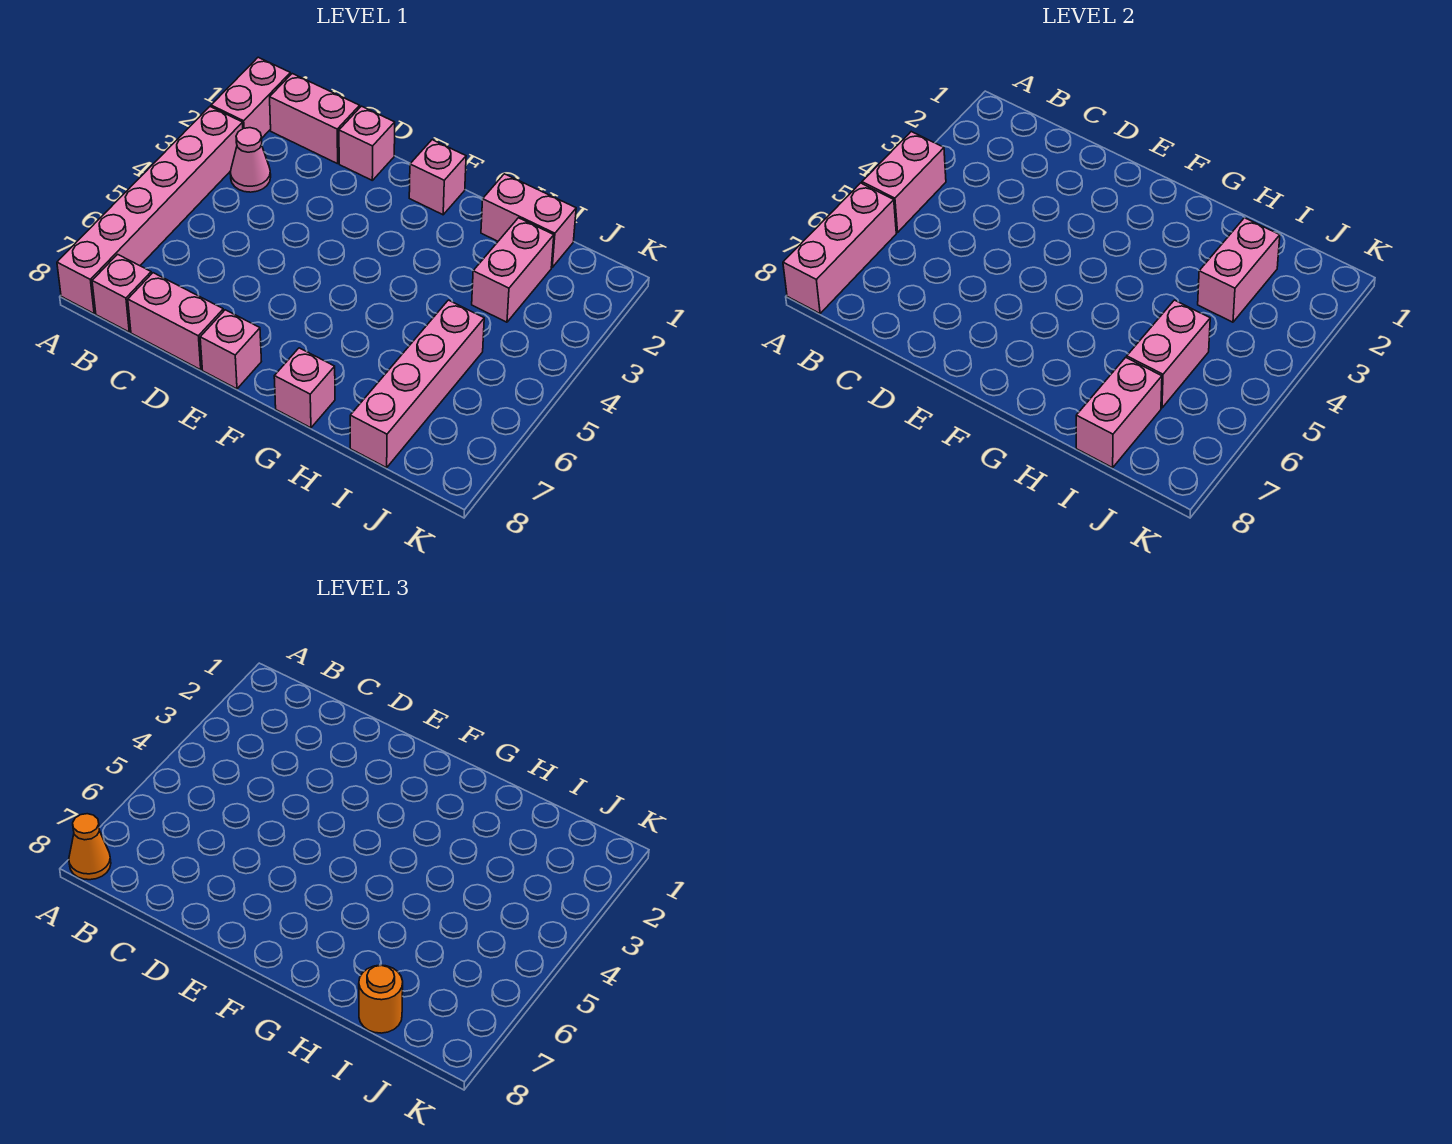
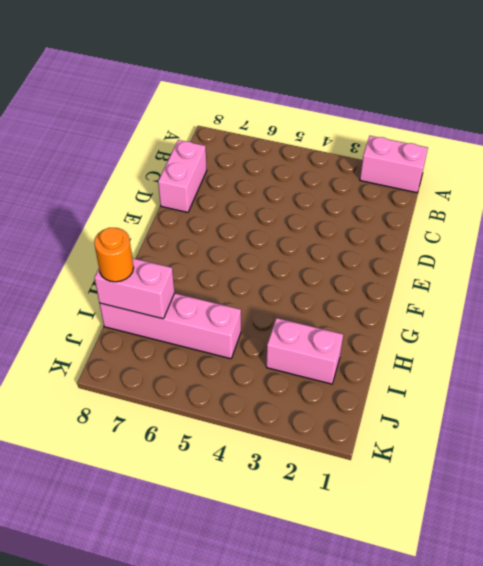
none -> pink brick A3:A8 level 1
none -> pink brick B1:C1 level 1
none -> pink cone B3 level 1

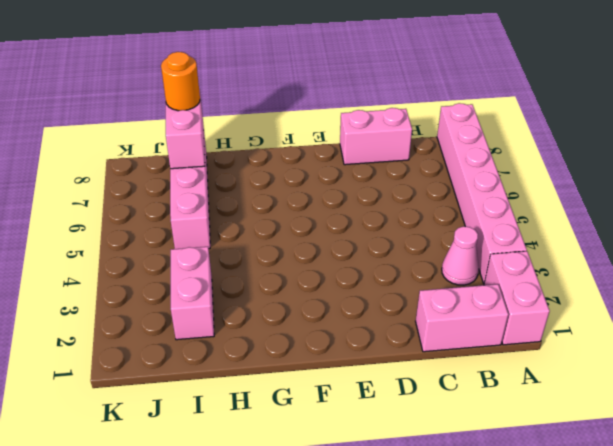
none -> pink brick B8 level 1
none -> pink brick D1 level 1
none -> pink brick E8 level 1

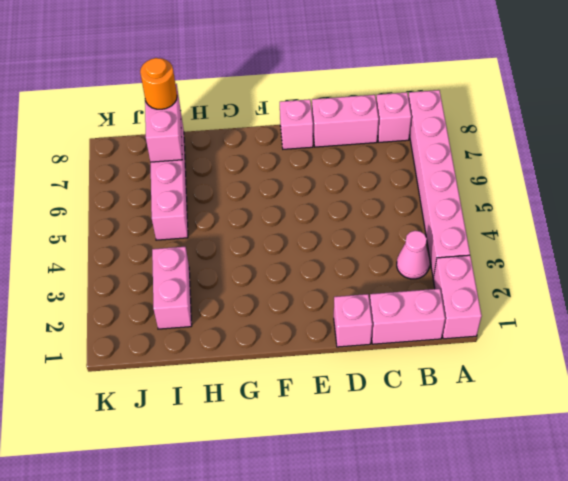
none -> pink brick F1 level 1
none -> pink brick G8 level 1
none -> pink brick H1:I1 level 1

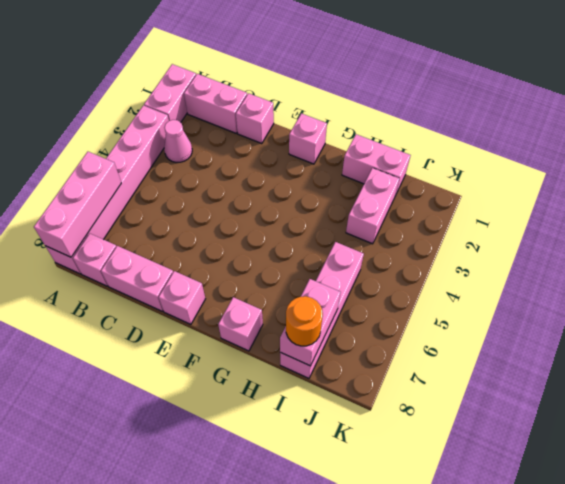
none -> pink brick A4:A5 level 2
none -> pink brick I2:I3 level 2
none -> pink brick I5:I6 level 2

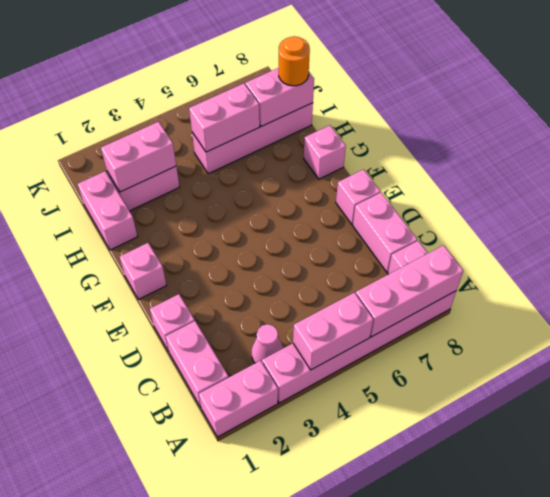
none -> orange cone A8 level 3

